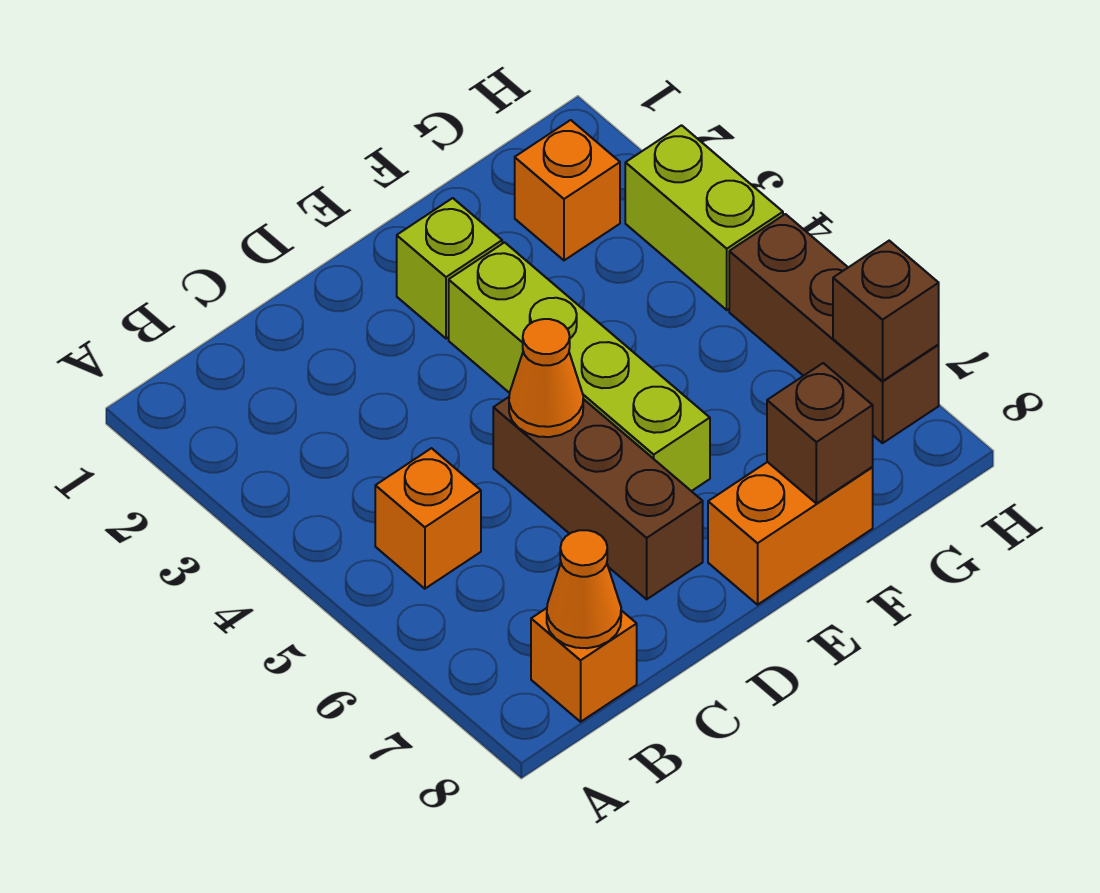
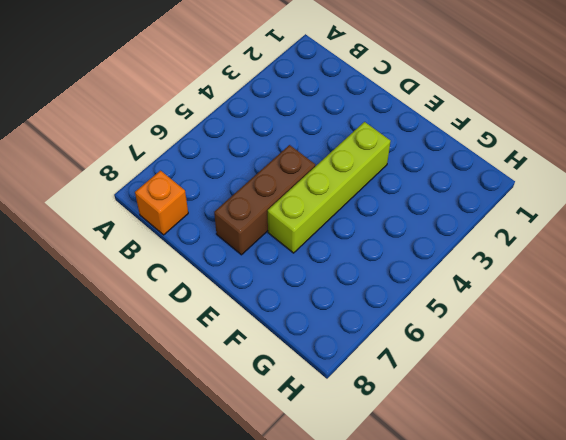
none -> orange brick B5 level 1
none -> lime brick E2 level 1
none -> orange brick E8:F8 level 1

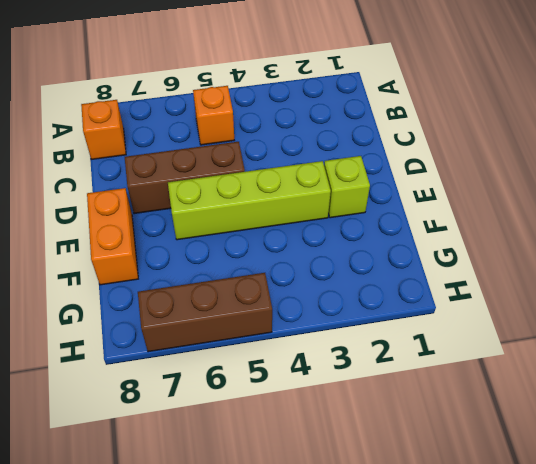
none -> orange brick G2 level 1
none -> lime brick H3:H4 level 1
none -> orange cone B8 level 2

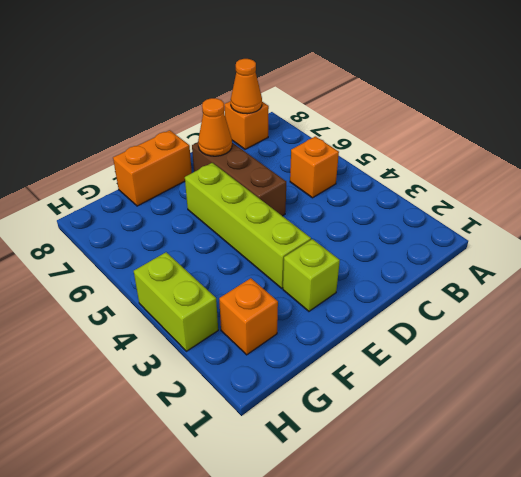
orange cone D7 level 2 -> orange cone D5 level 2
none -> brown brick H5:H7 level 1
none -> brown brick F8 level 2
none -> brown brick H7 level 2

